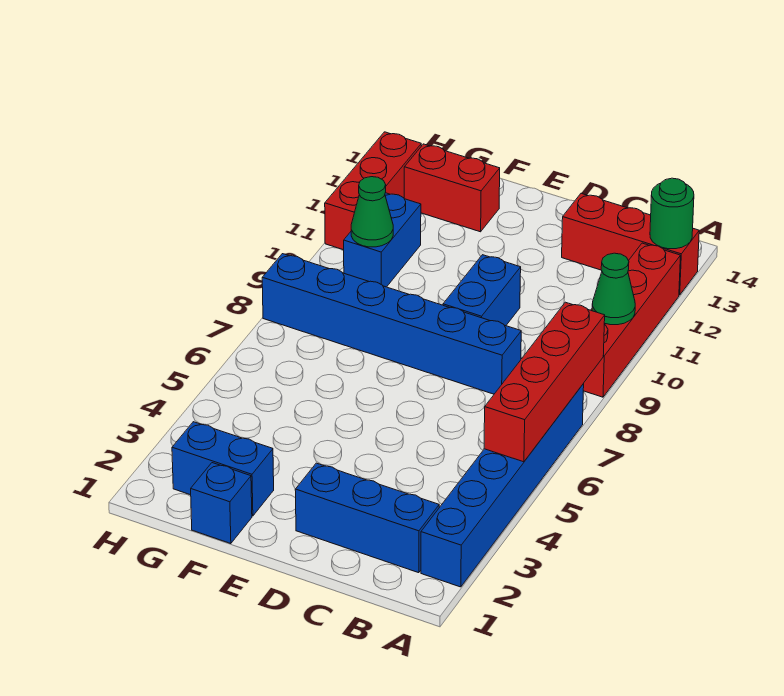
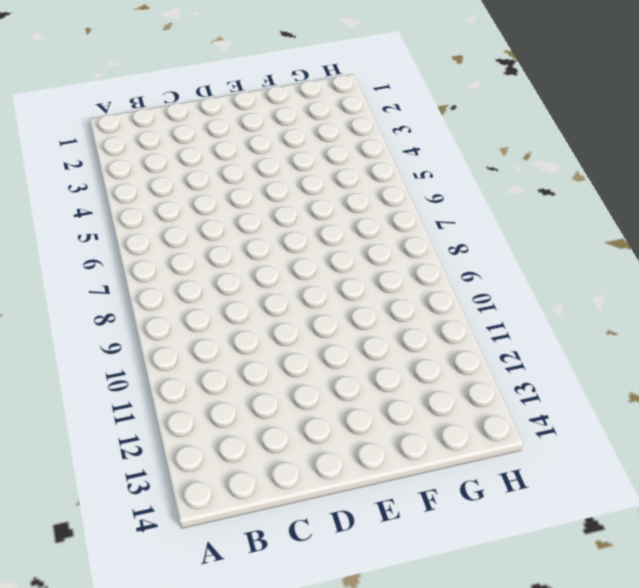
none -> blue brick A2:A7 level 1
none -> red brick A9:A12 level 1
none -> red brick A13:C13 level 1

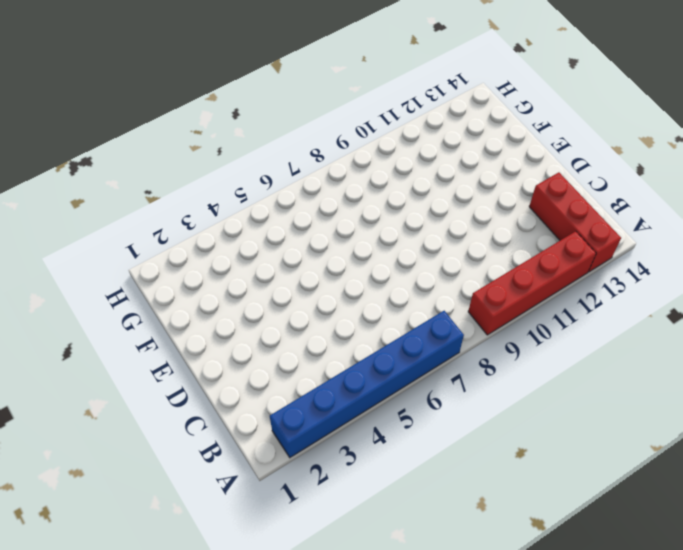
none -> blue brick B2:D2 level 1
none -> blue brick C8:H8 level 1
none -> blue brick D9:D10 level 1

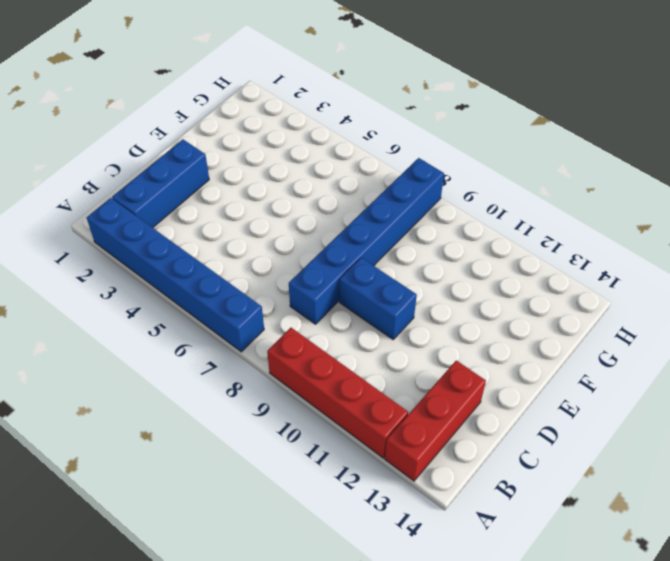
none -> blue brick F1 level 1
none -> blue brick F2:G2 level 1
none -> red brick F13:G13 level 1

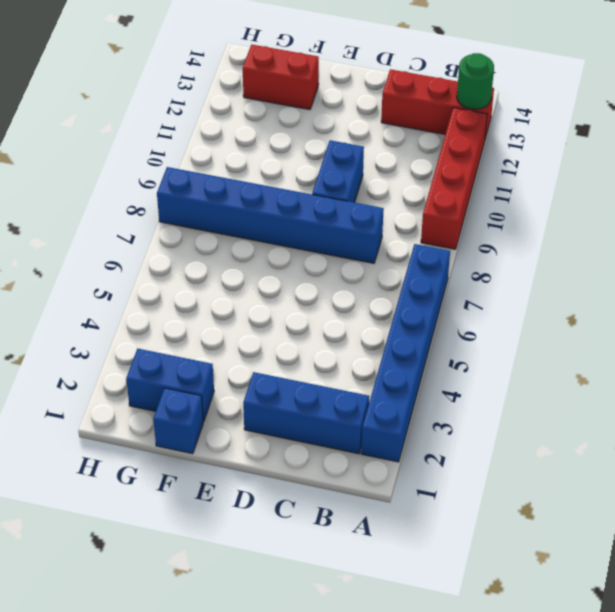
none -> blue brick G10:G11 level 1
none -> red brick H11:H13 level 1
none -> red brick A5:A8 level 2

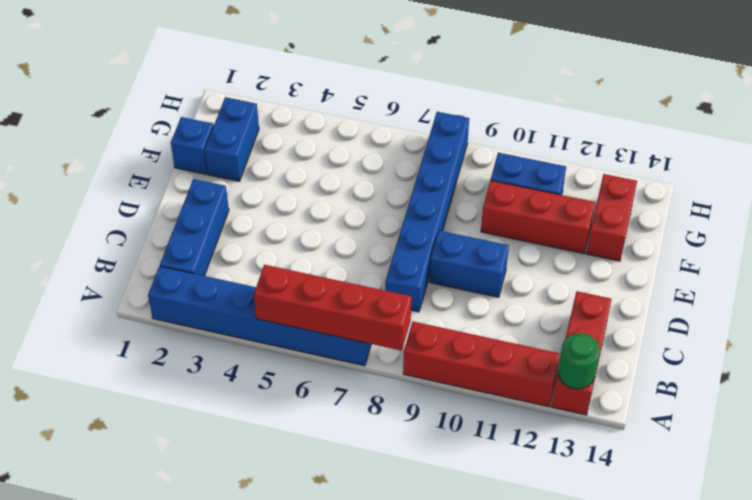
red brick F10:F12 level 1 -> red brick H11:H13 level 1
none -> green cone A10 level 2
none -> green cone G10 level 2

